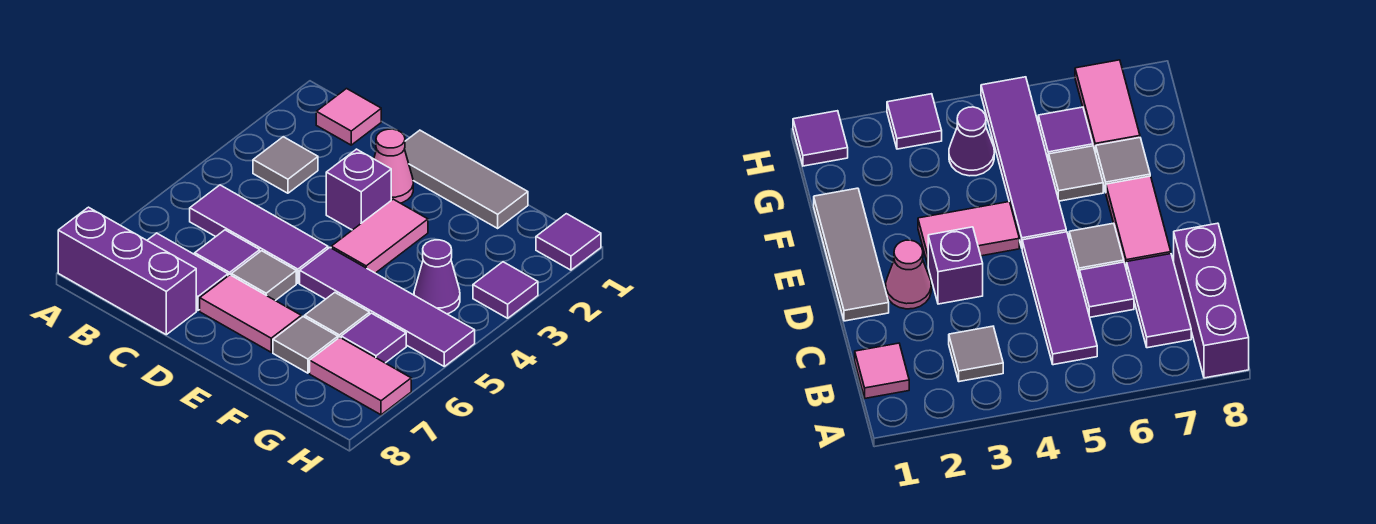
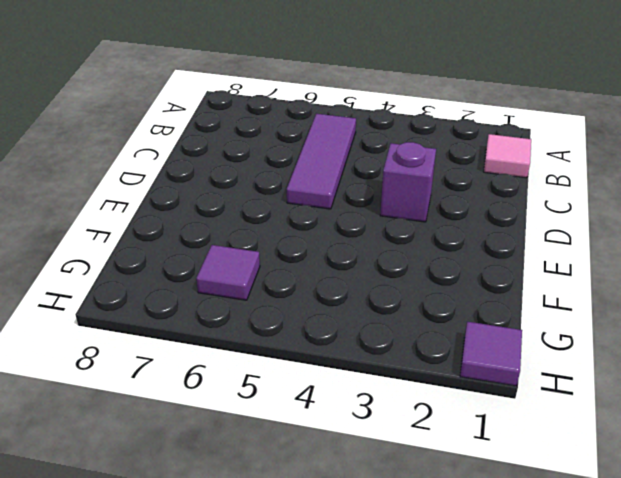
none -> purple brick A8:C8 level 1
none -> grey tile B3 level 1
none -> purple tile B7:C7 level 1

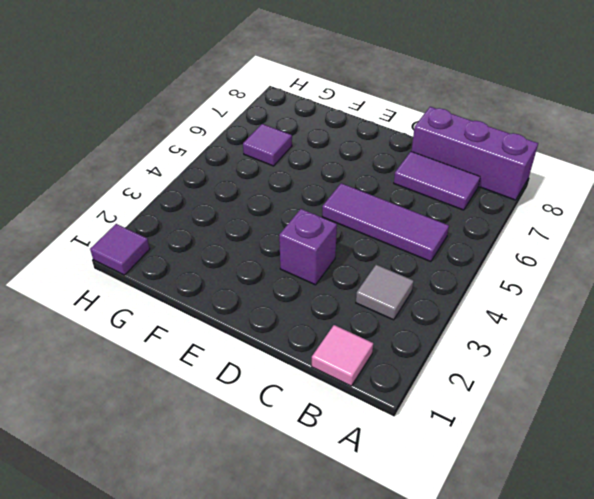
none -> purple tile C6 level 1
none -> grey tile D1:F1 level 1
none -> pink cone D2 level 1

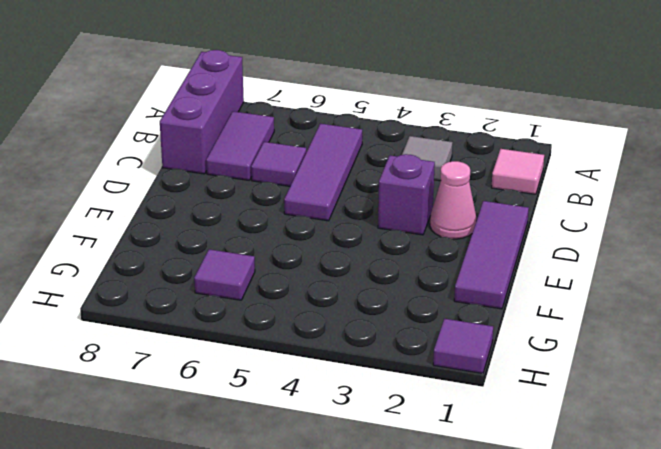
purple tile D1:F1 level 1 -> grey tile D1:F1 level 1
none -> grey tile D6 level 1
none -> pink tile D7:E7 level 1
none -> pink tile E3:E4 level 1

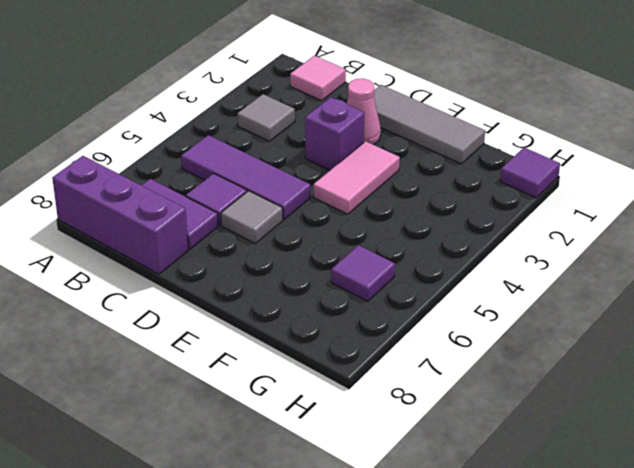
none -> pink tile D7:E7 level 1
none -> purple tile E5:H5 level 1
none -> grey tile F6 level 1

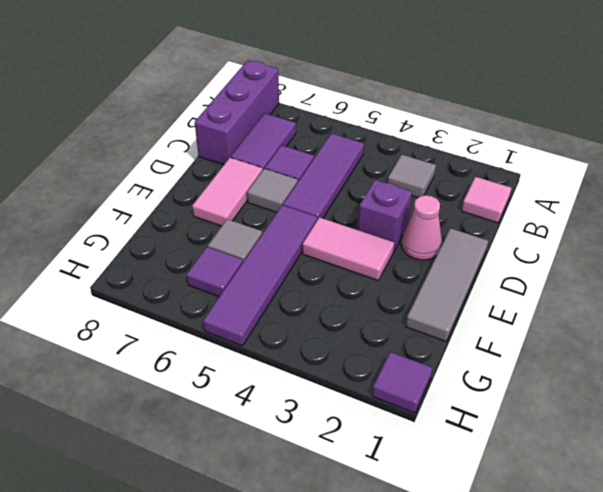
none -> grey tile F7 level 1
none -> purple cone G4 level 1
none -> pink tile G7:H7 level 1

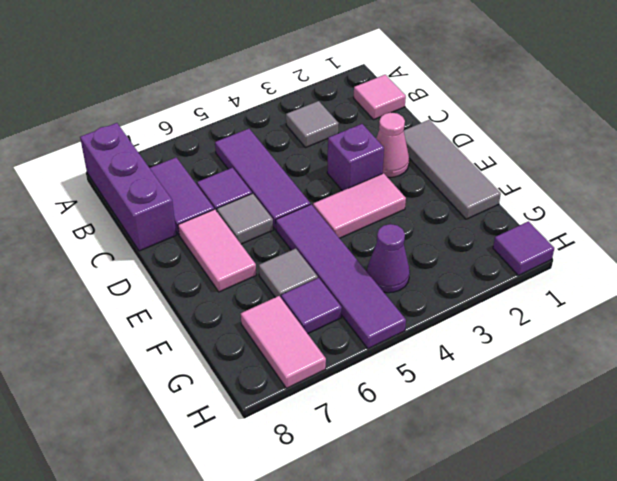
none -> grey tile F7 level 1
none -> purple tile H3 level 1

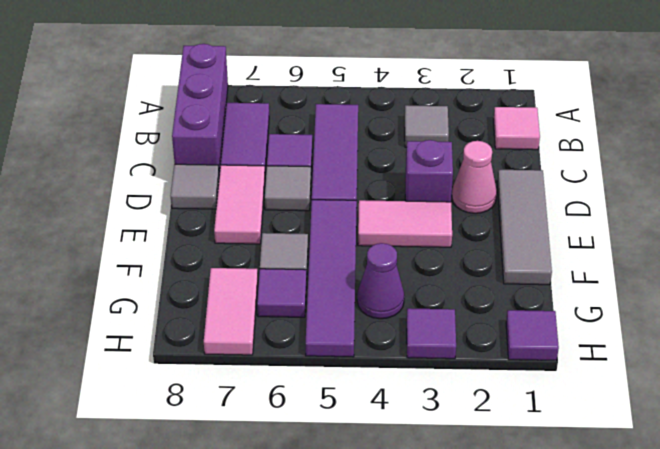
grey tile D8 level 1 -> grey tile F7 level 1

